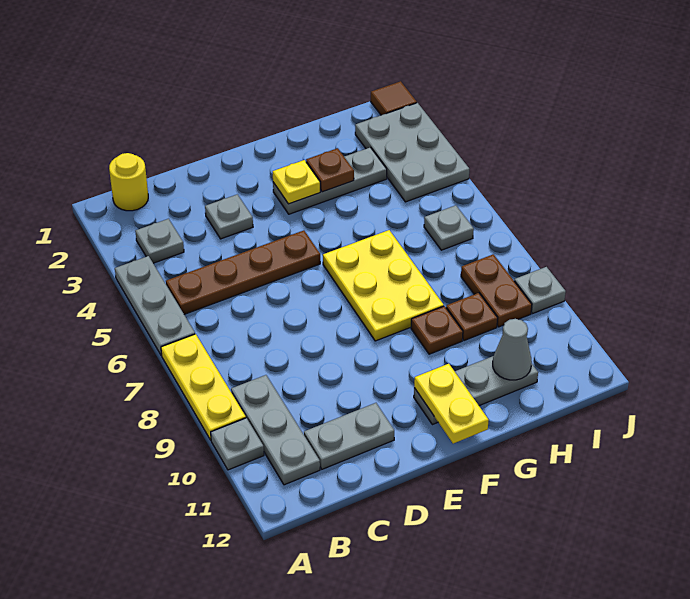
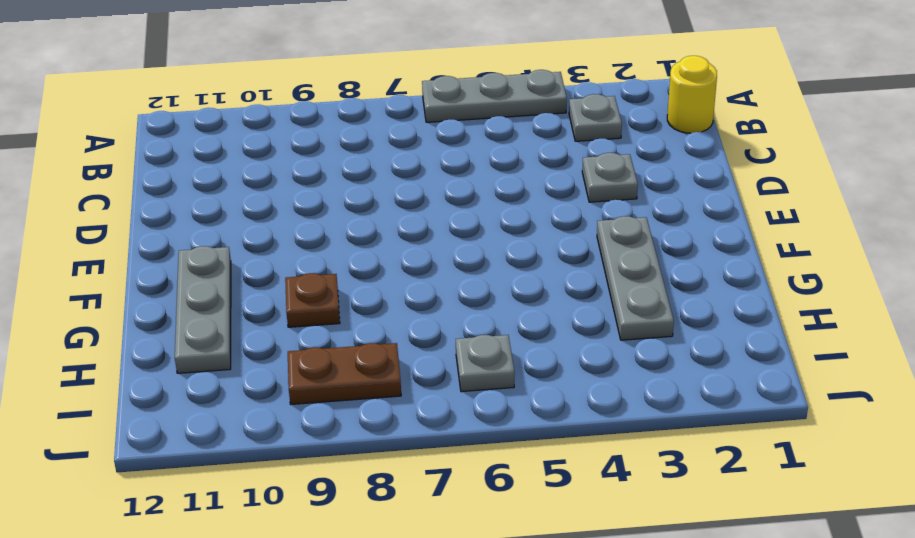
none -> yellow plate A7:A9 level 1
none -> grey plate A10 level 1
none -> brown plate B5:E5 level 1

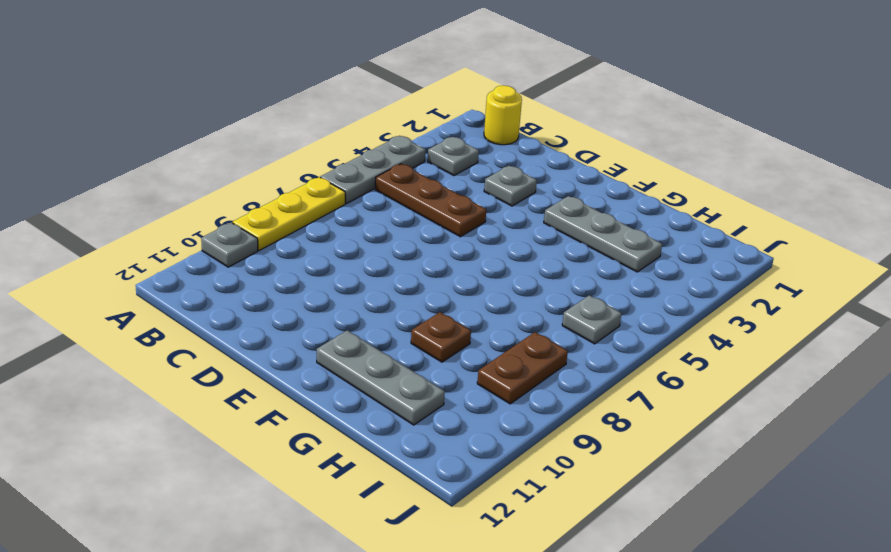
brown plate B5:D5 level 1 -> brown plate B5:E5 level 1
none -> grey plate B9:B11 level 1
none -> grey plate C11:D11 level 1
none -> yellow plate F6:G8 level 1

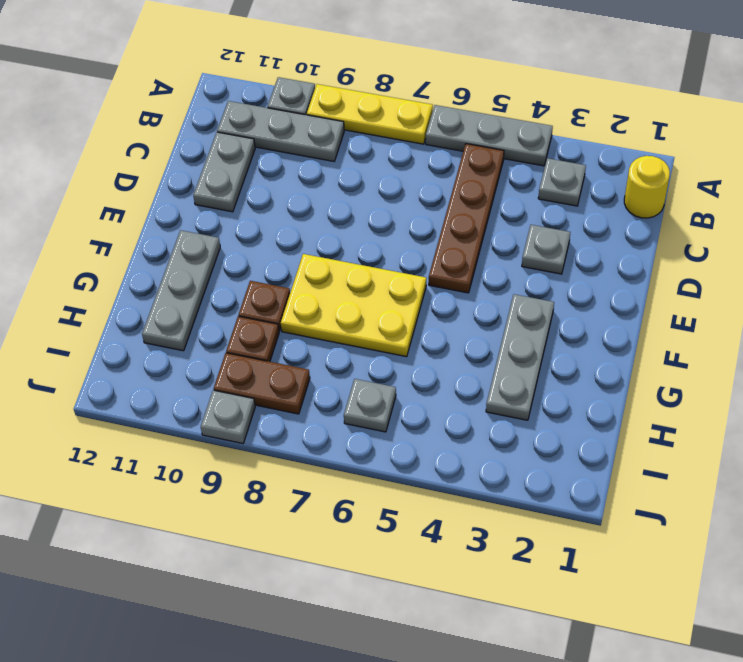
none -> grey plate I2:J4 level 1
none -> brown tile J1 level 1
none -> yellow plate F3 level 2

